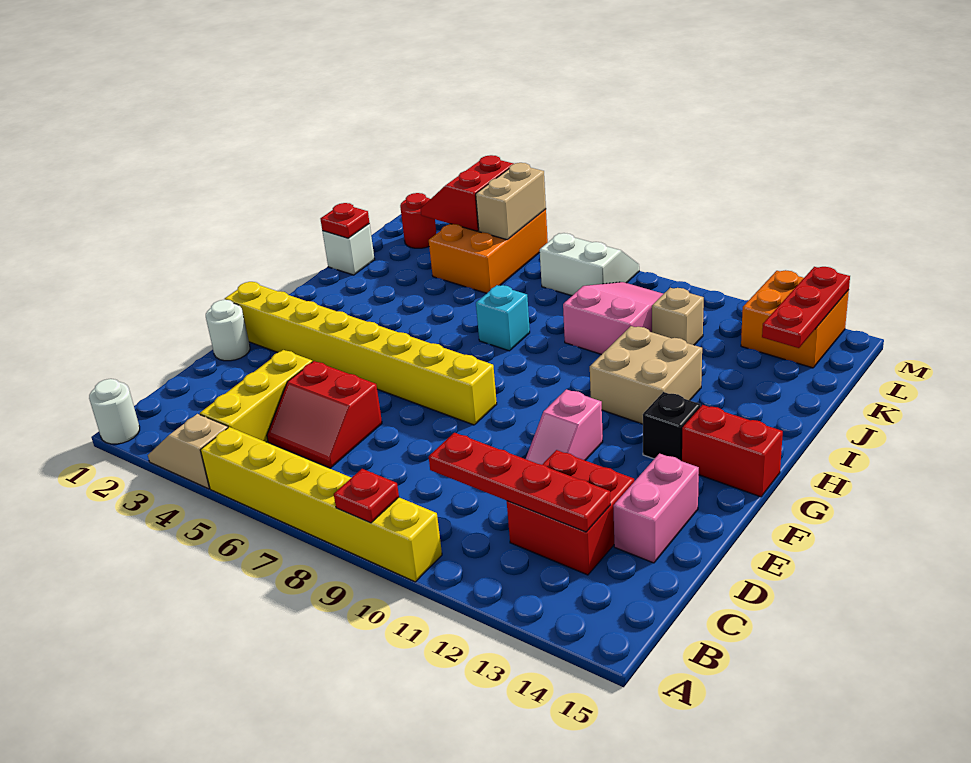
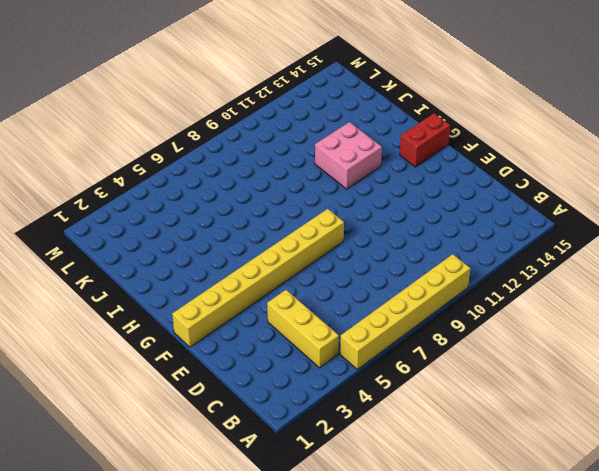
pink brick H11:I12 level 1 -> tan brick H11:I12 level 1
none -> white round brick A1 level 1
none -> tan slope A3:A4 level 1 top 4
none -> red slope C5:D6 level 1 top D

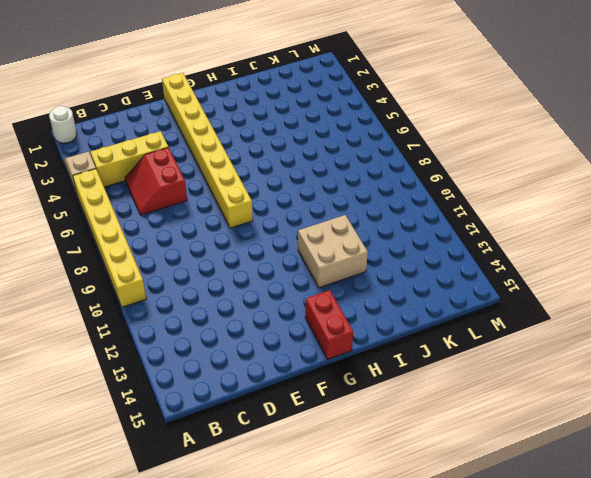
none -> red brick C12:D13 level 1
none -> pink brick D14:E14 level 1
none -> white round brick E1 level 1

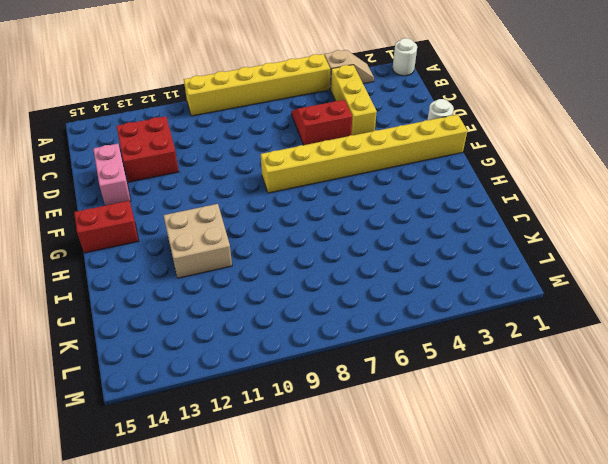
none -> pink slope E11:F11 level 1 top F
none -> black brick G13 level 1
none -> cyan brick I7 level 1

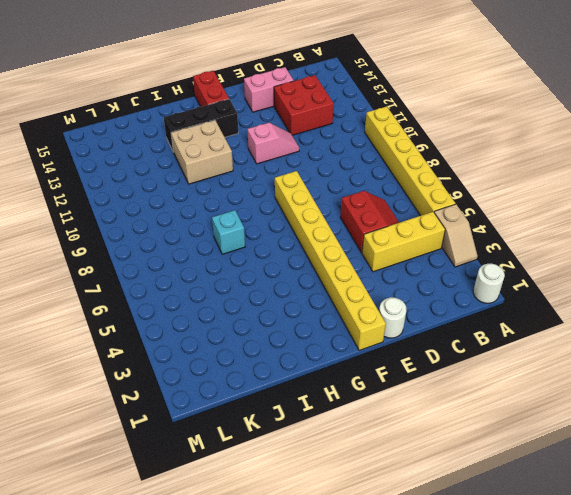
black brick G13:I13 level 1 -> black brick G13 level 1
none -> white brick J1 level 1
none -> pink slope J9:L10 level 1 top J
none -> orange brick K4:M5 level 1

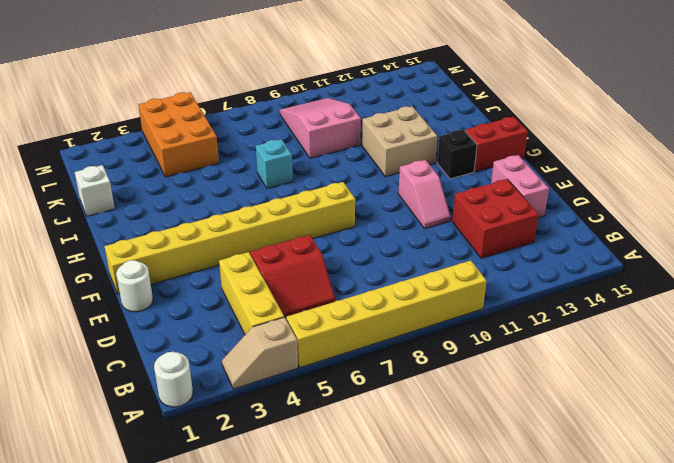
none -> tan brick K11 level 1
none -> red round brick L2 level 1
none -> white slope L7:M8 level 1 top L

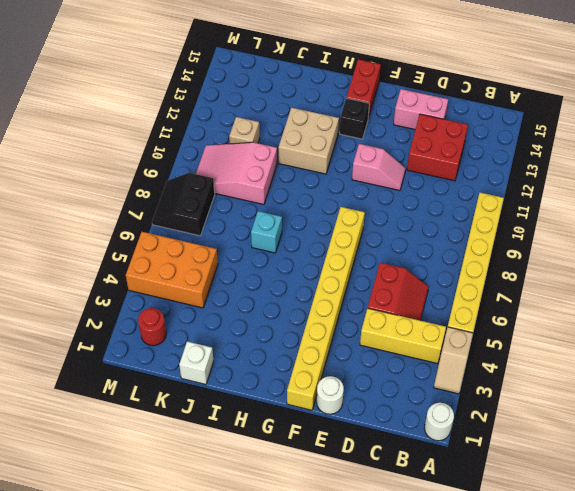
black slope L7:M8 level 1 top L -> white slope L7:M8 level 1 top L
none -> orange brick L13:M14 level 1
none -> red plate A9 level 2
none -> red plate C10:C13 level 2

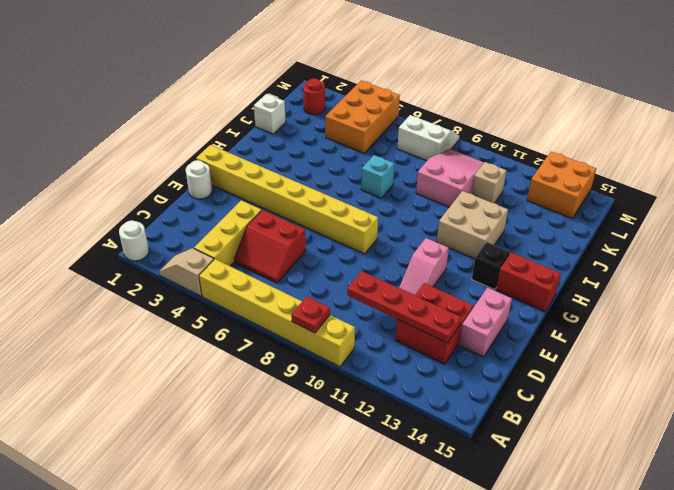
none -> red plate J1 level 2
none -> red plate K14:M14 level 2
none -> red slope L3:M4 level 2 top 4

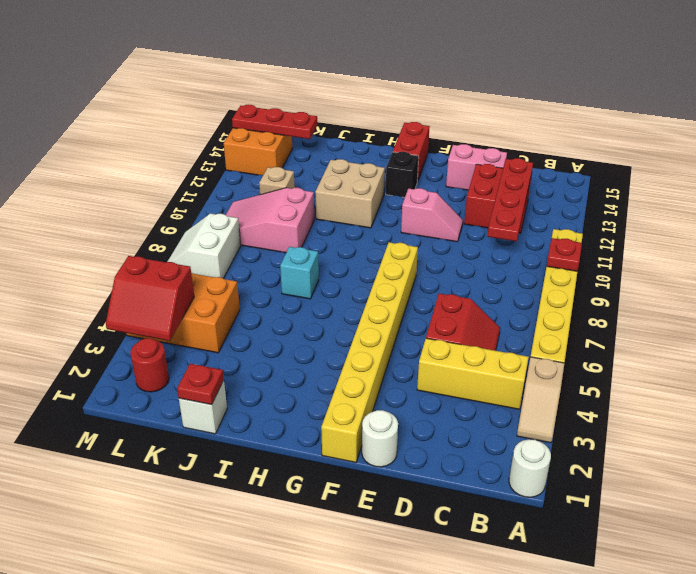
none -> tan brick L5:M5 level 2

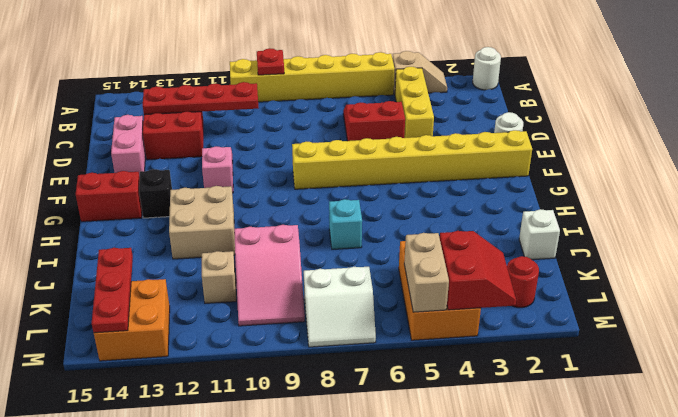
none -> red plate J1 level 2

